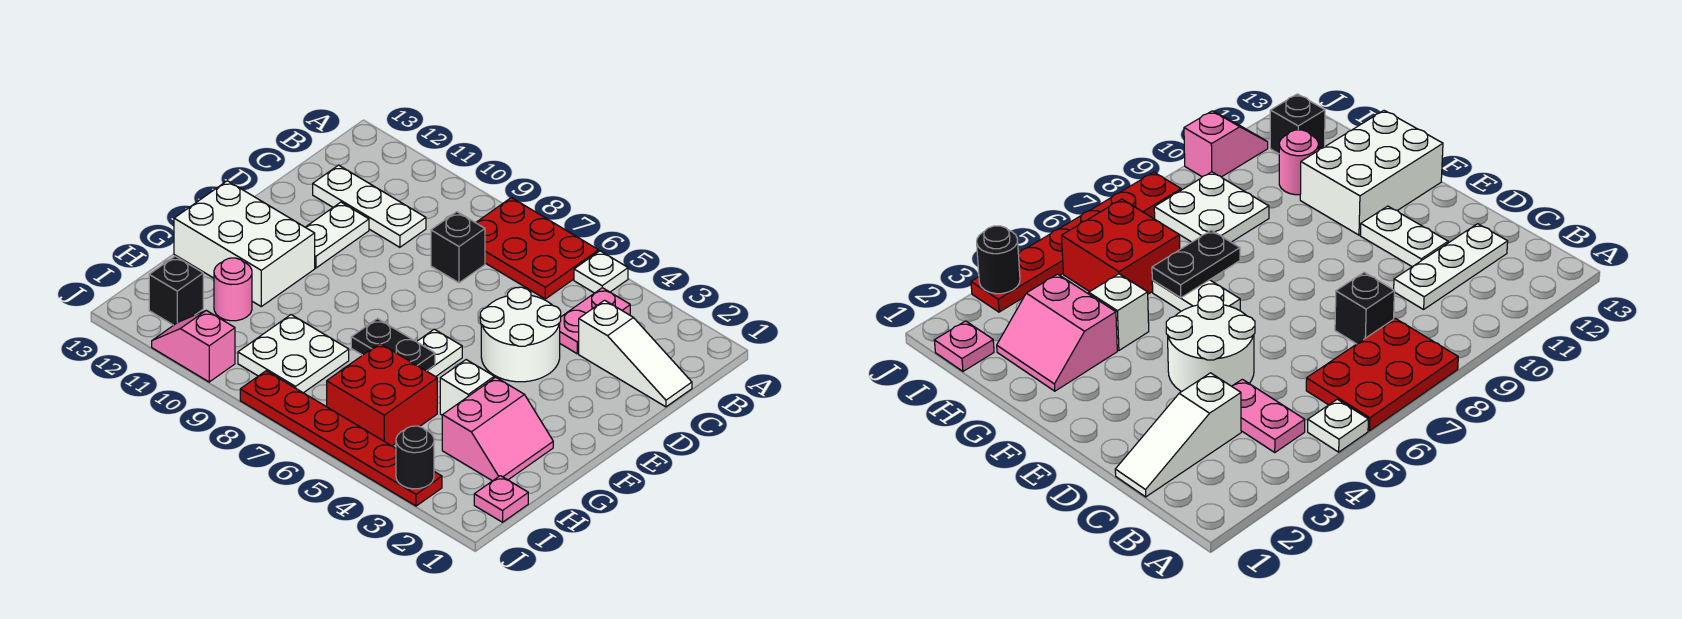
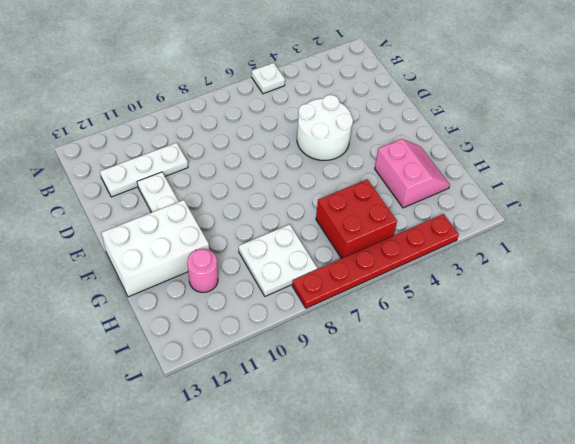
none -> red plate A6:B8 level 1
none -> pink plate B4:C4 level 1
none -> white slope C1:C3 level 1 top 3

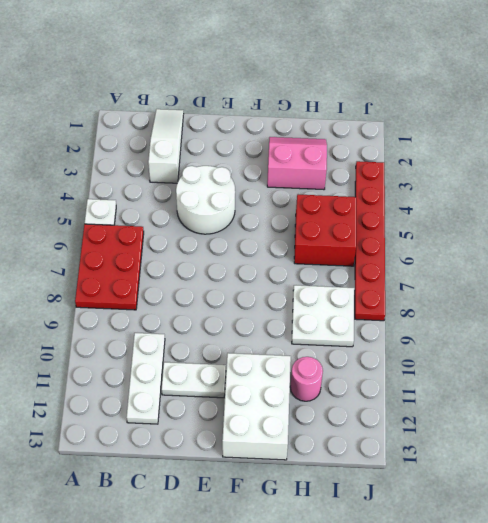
none -> pink plate B4:C4 level 1
none -> black brick C8 level 1
none -> white plate F6:G6 level 1

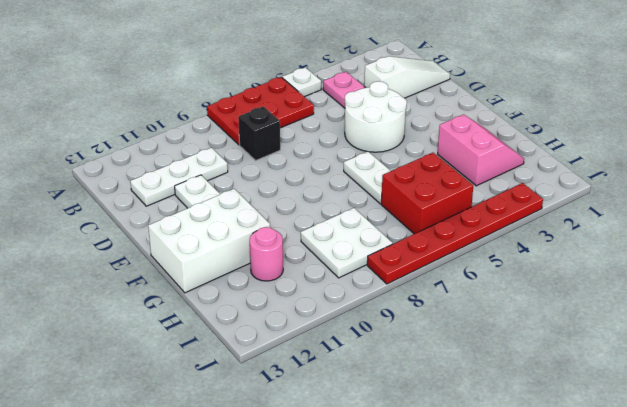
none -> white brick G4 level 1
none -> pink plate I1 level 1
none -> black brick I12 level 1

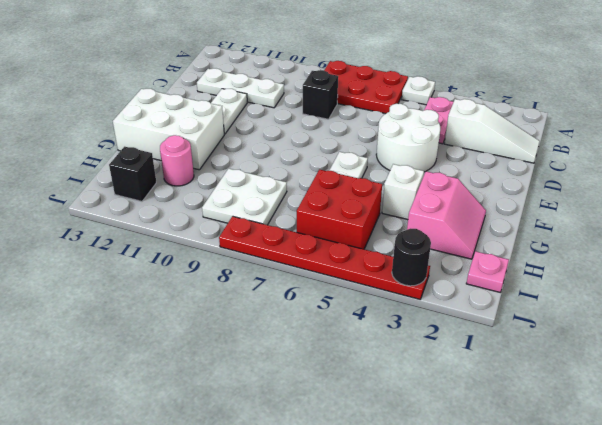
none -> pink slope J10:J11 level 1 top 10
none -> black plate G6:G7 level 2

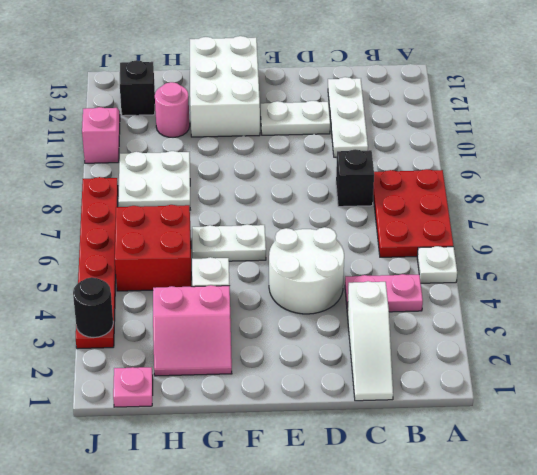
none -> black plate G6:G7 level 2

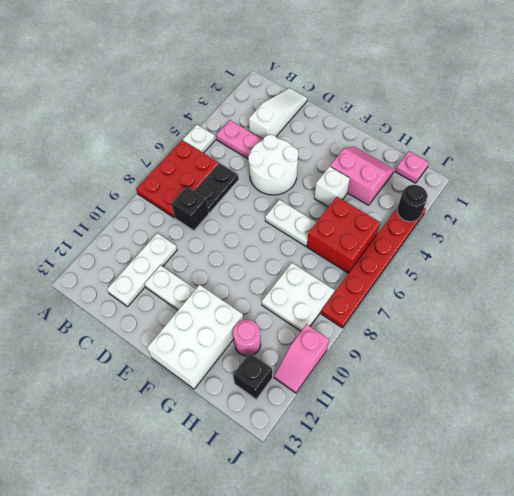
black plate C6:C7 level 1 -> black plate G6:G7 level 2

